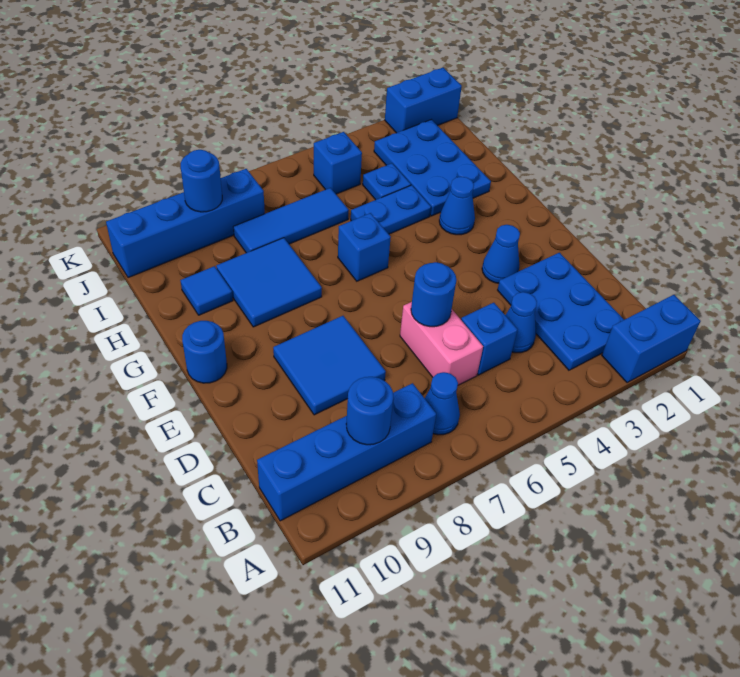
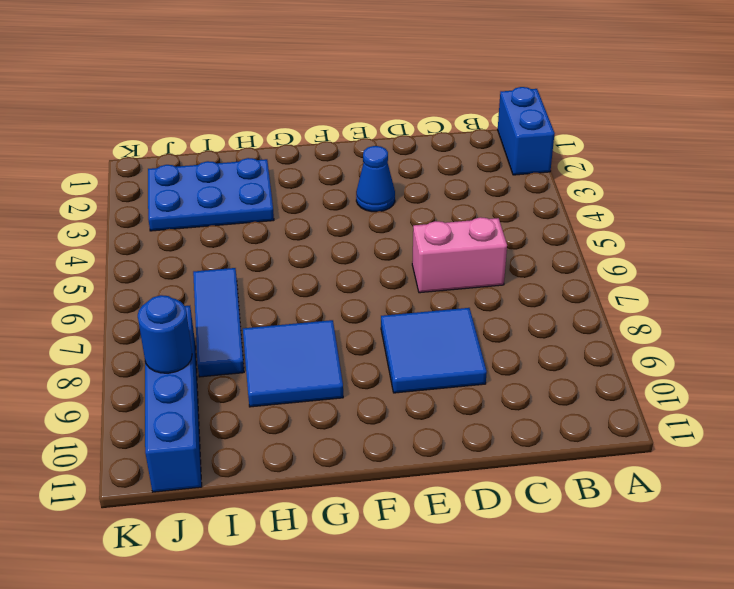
none -> blue plate B2:D3 level 1
none -> blue cone B7 level 1
none -> blue brick B8:B11 level 1

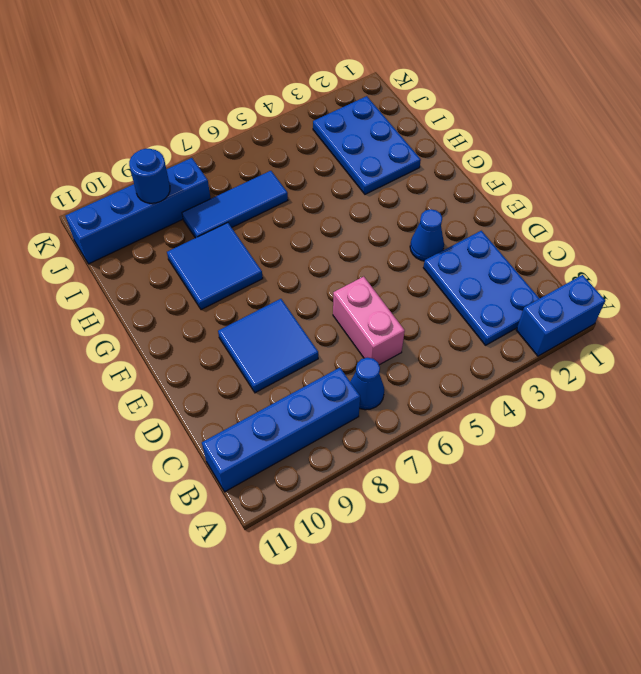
none -> blue cone C4 level 1
none -> blue brick C5 level 1
none -> blue round brick F11 level 1

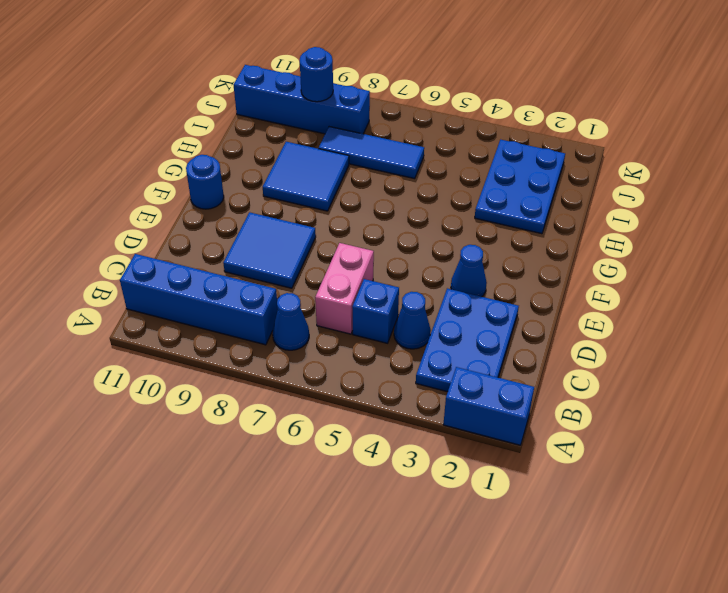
none -> blue cone G3 level 1
none -> blue brick G6 level 1
none -> blue plate H4:H5 level 1

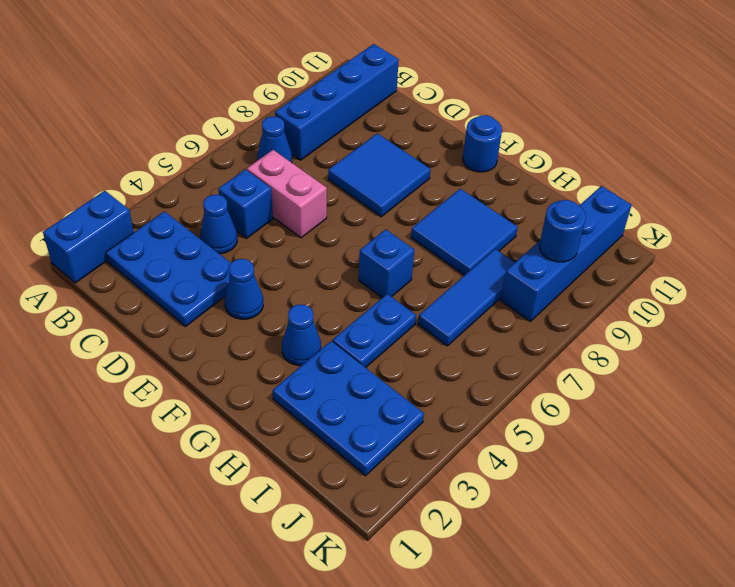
none -> blue tile H10 level 1
none -> blue plate I4 level 1
none -> blue brick J5 level 1

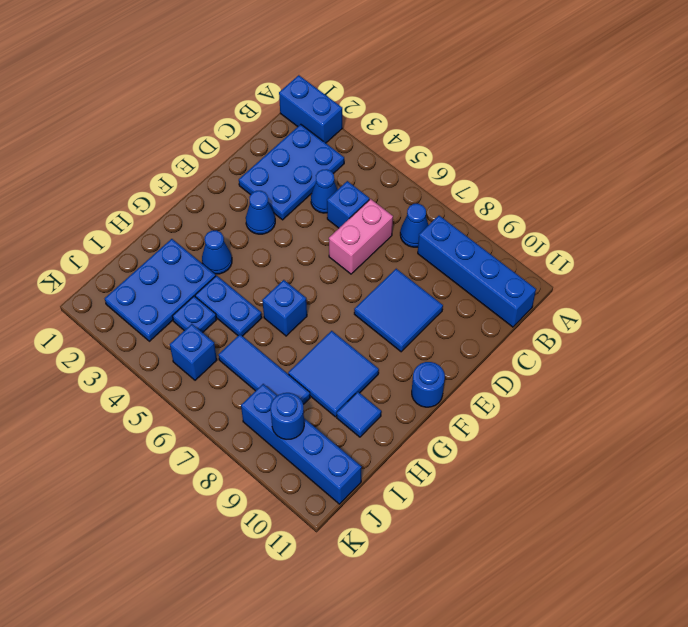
none -> blue brick K1:K2 level 1
none -> blue round brick B9 level 2
none -> blue round brick D6 level 2

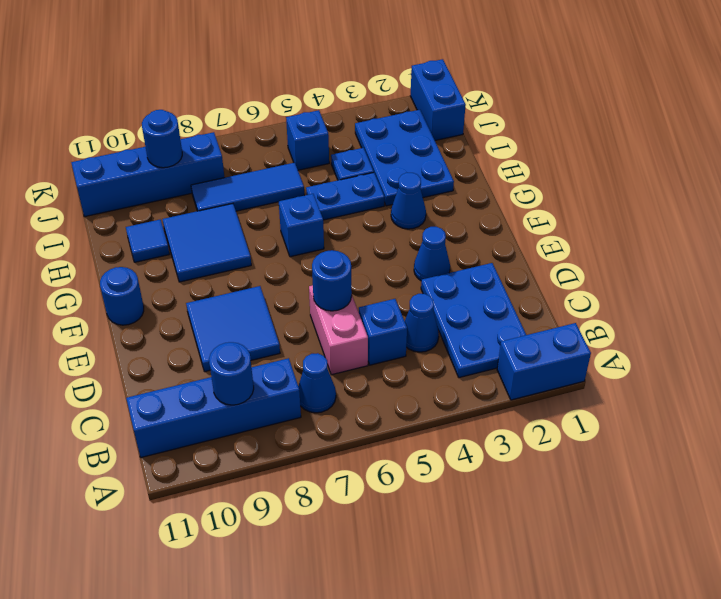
blue brick J1:K1 level 1 -> blue brick K1:K2 level 1

